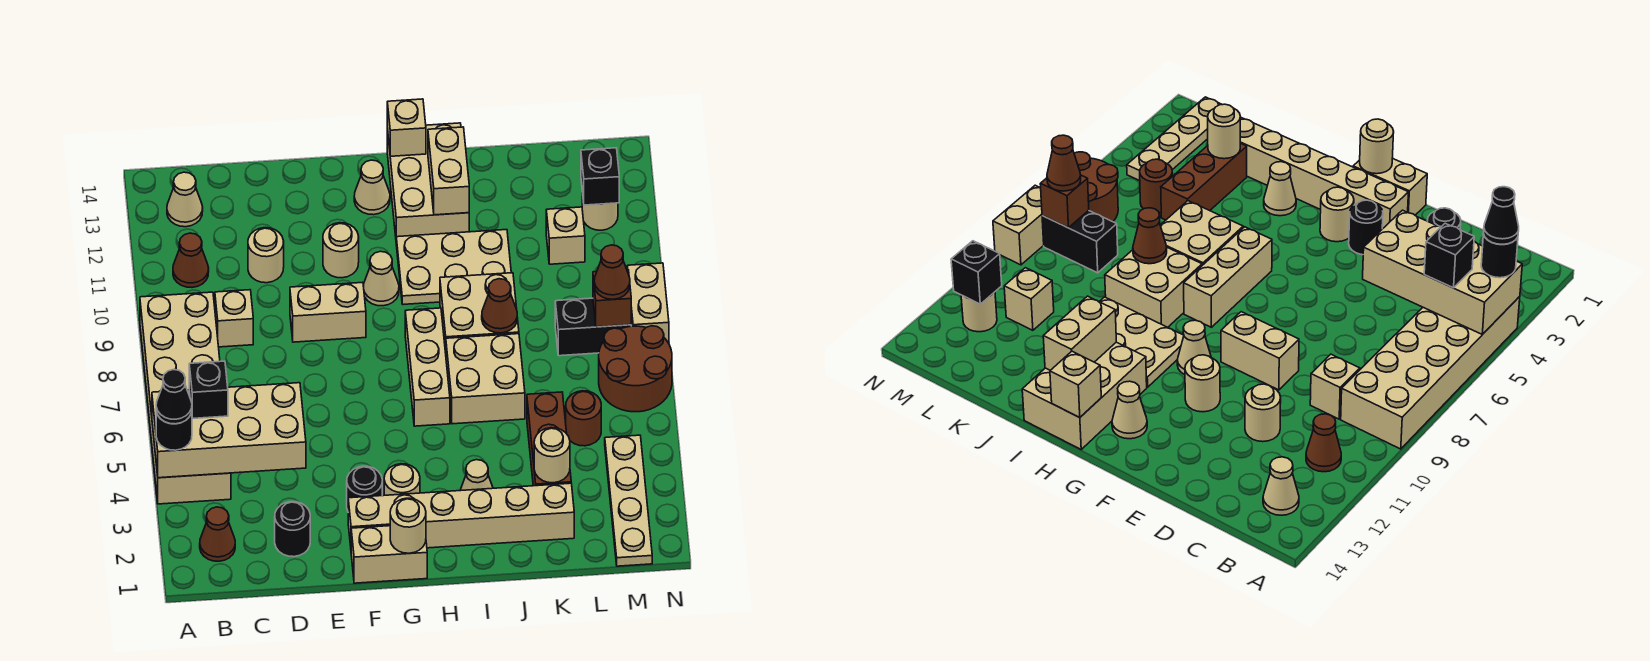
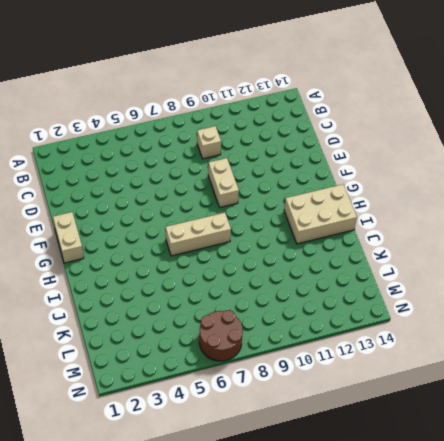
none -> tan brick A4:B9 level 1
none -> brown cone B2 level 1
none -> brown cone B11 level 1
none -> tan cone B13 level 1

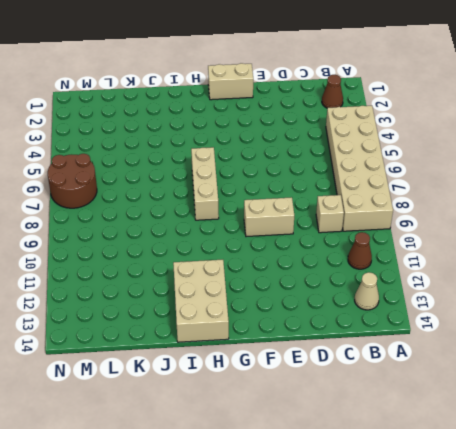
none -> black round brick D2 level 1
none -> tan round brick D11 level 1
none -> tan brick F2:K2 level 1
none -> black round brick F3 level 1

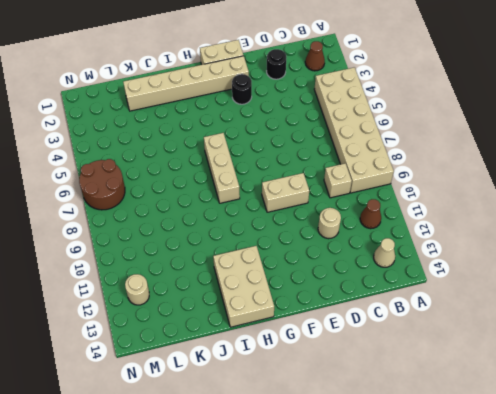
none -> tan round brick F11 level 1
none -> tan round brick G3 level 1
none -> tan cone G10 level 1
none -> tan cone G13 level 1

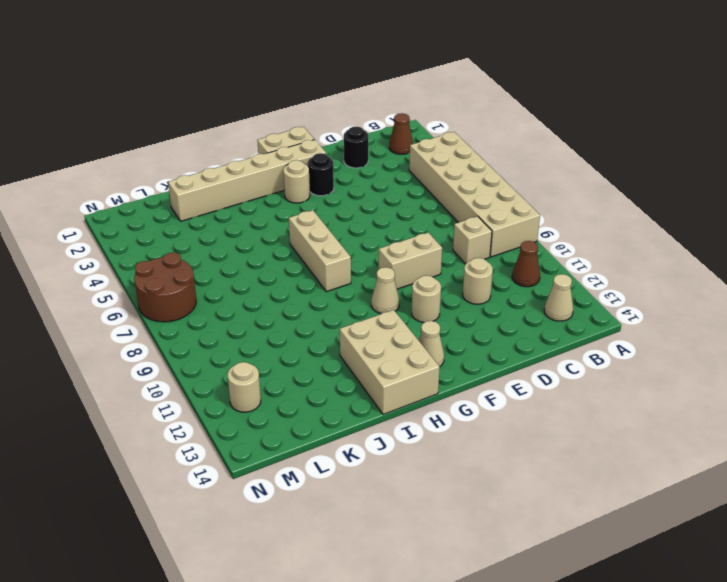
none -> tan plate H10:J11 level 1
none -> tan cone I3 level 1
none -> tan brick I6:J7 level 1
none -> tan brick I8:J9 level 1

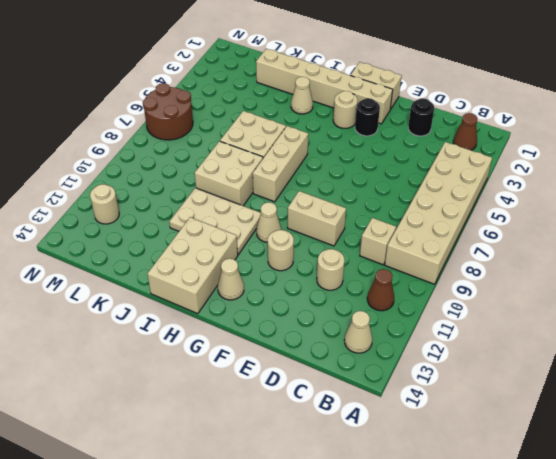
none -> brown brick K3:K5 level 1
none -> brown round brick L5 level 1
none -> black brick L8:M8 level 1
none -> tan brick L11 level 1

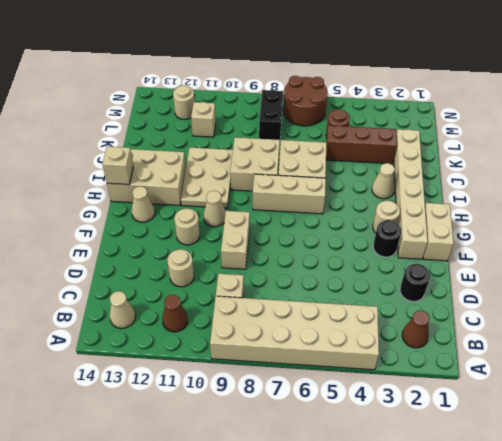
none -> tan plate M1:M4 level 1
none -> tan brick N8:N9 level 1
none -> tan brick A4:D5 level 2
none -> tan round brick G1 level 2

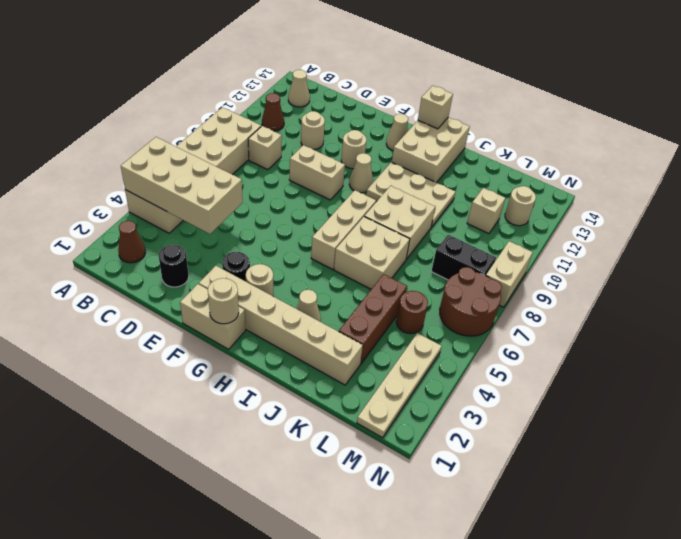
none -> tan brick I12:I13 level 2
none -> brown cone J8 level 2
none -> tan round brick K3 level 2
none -> brown brick M8 level 2

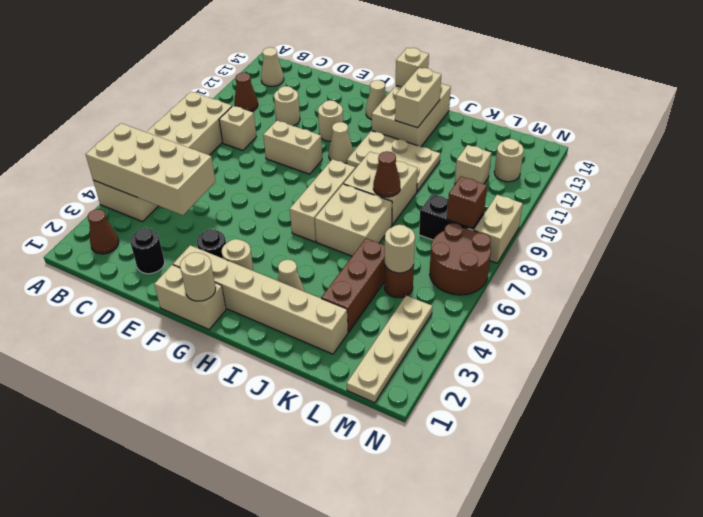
tan round brick L5 level 2 -> tan round brick K3 level 2
none -> black brick M12 level 2
none -> black round brick A4 level 3
none -> black brick B5 level 3
none -> brown cone M8 level 3

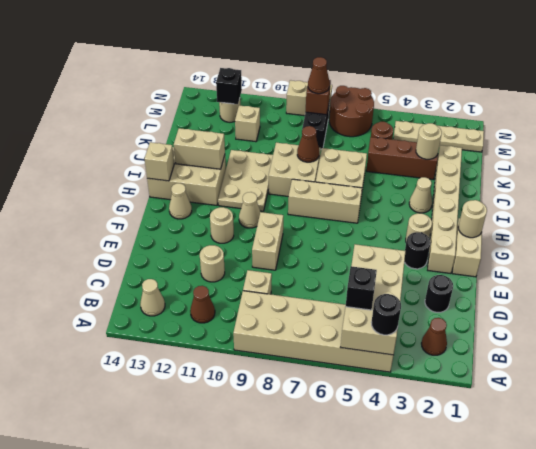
none -> black cone A4 level 4

